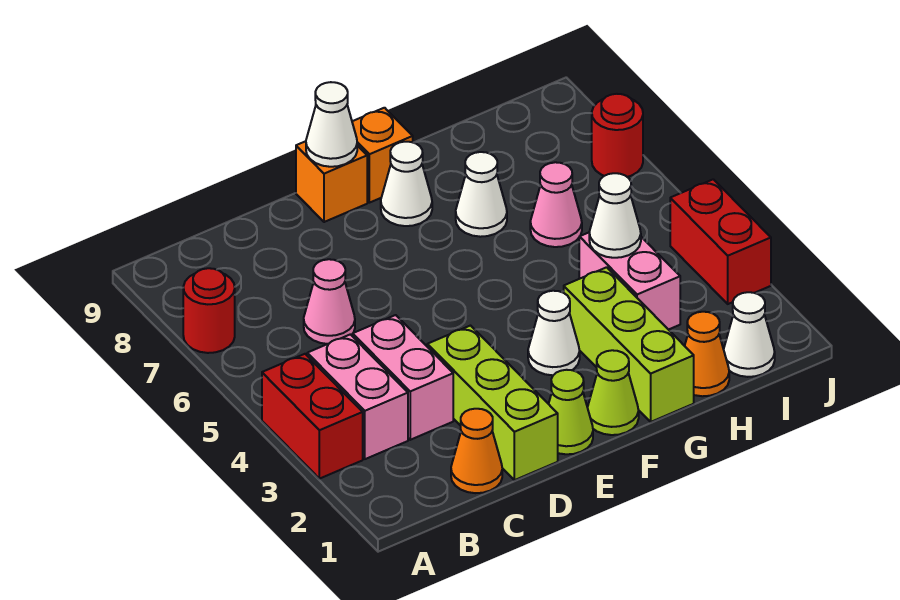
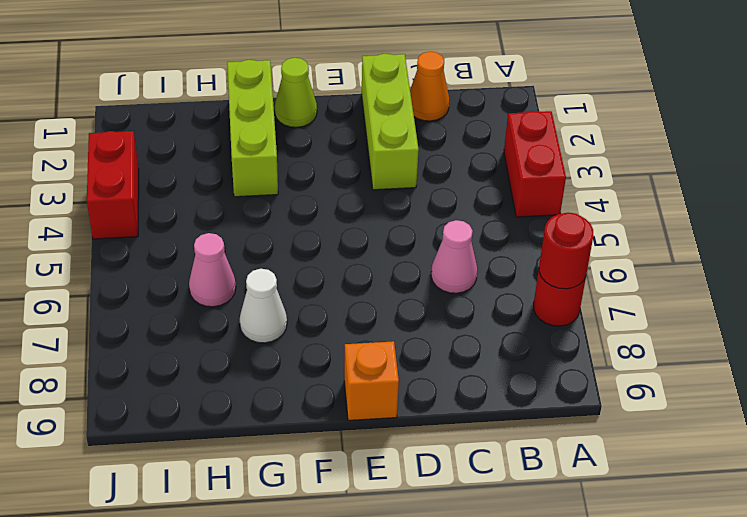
red round brick A7 level 2 -> red round brick J7 level 1
none -> pink brick B3:B4 level 1
none -> pink brick C3:C4 level 1
none -> lime cone E1 level 1

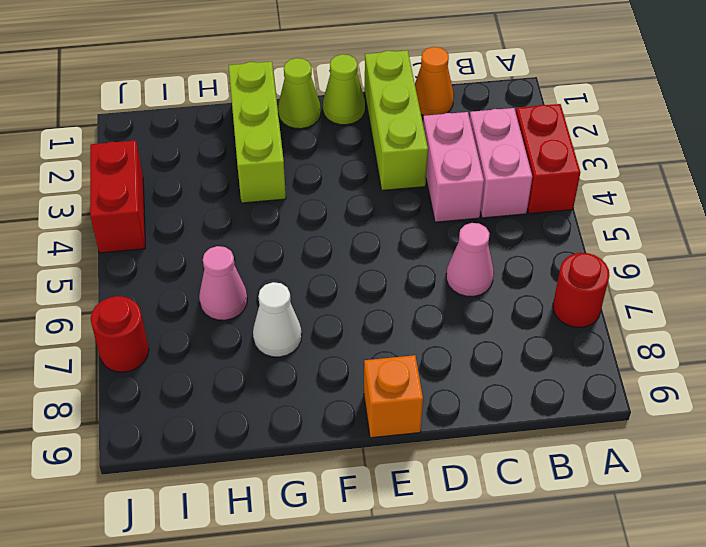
none -> white cone F3 level 1
none -> white cone F8 level 1
none -> orange brick F9 level 1

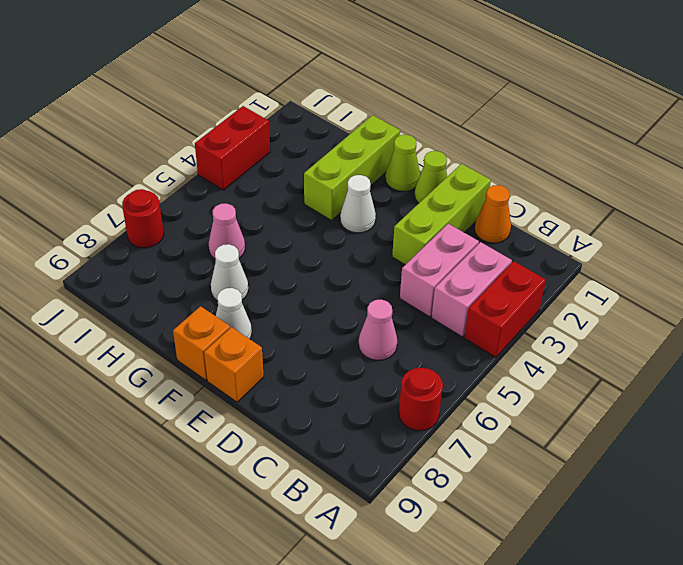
none -> orange cone H1 level 1
none -> pink brick H3:H4 level 1
none -> white cone I1 level 1

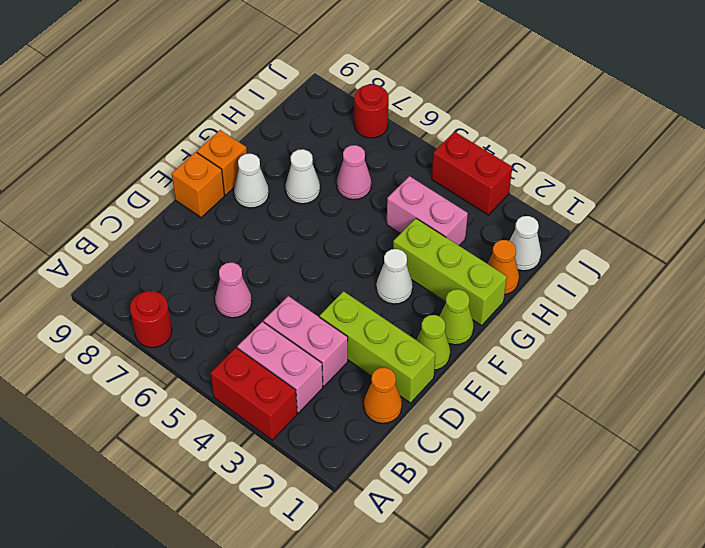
none -> white cone E9 level 2
none -> white cone H4 level 2

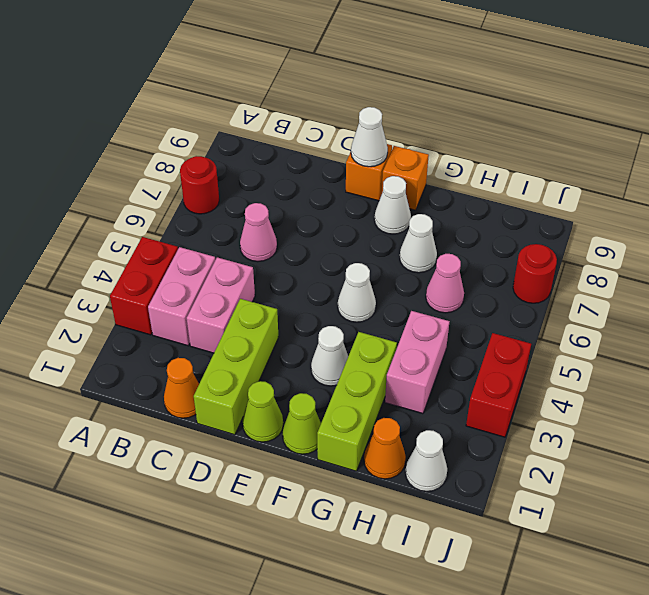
white cone F5 level 1 -> white cone H4 level 2

